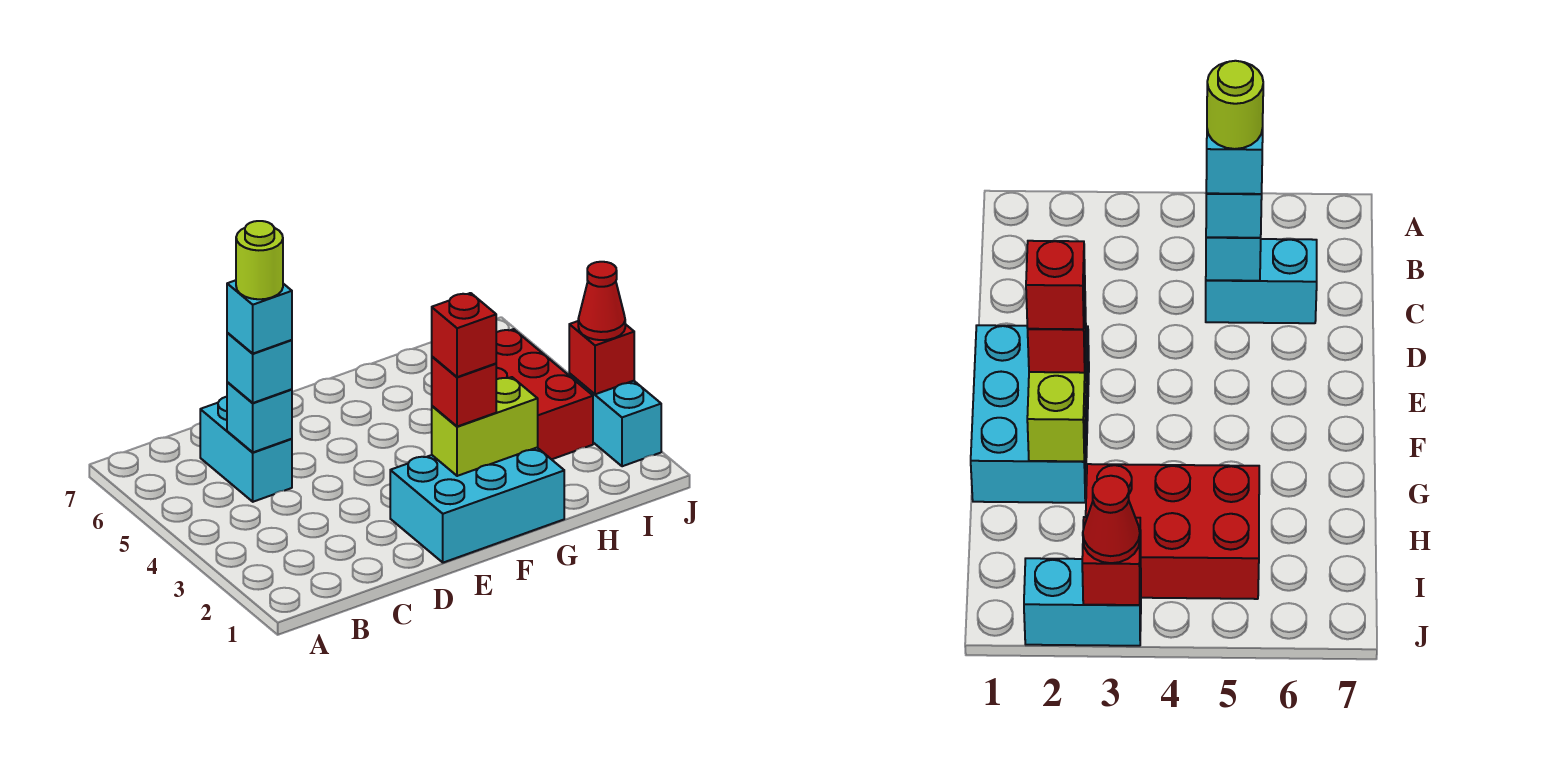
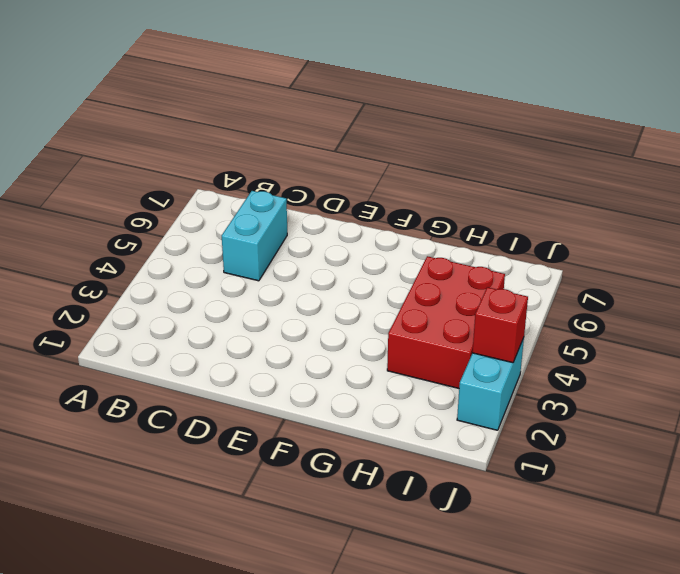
none -> cyan brick E1:G2 level 1
none -> cyan brick C5 level 2
none -> lime brick F2:G2 level 2

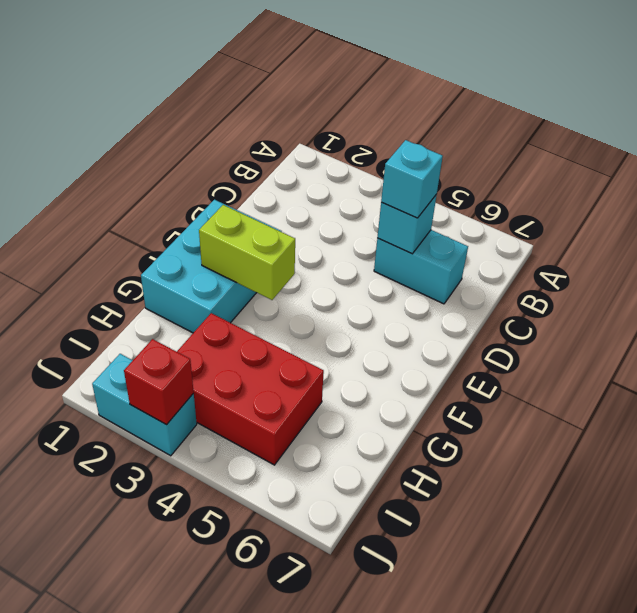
lime brick F2:F3 level 2 -> lime brick F2:G2 level 2
none -> red brick F2 level 3
none -> red cone J3 level 3
none -> cyan brick C5 level 4

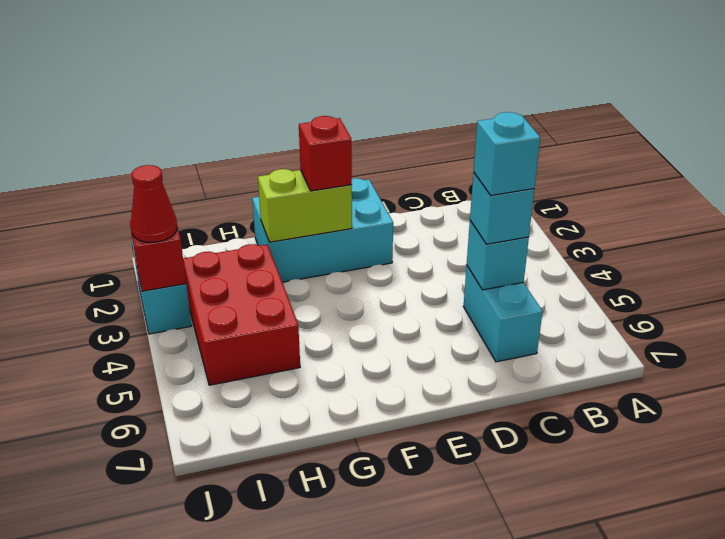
none -> red brick F2 level 4
none -> lime round brick C5 level 5

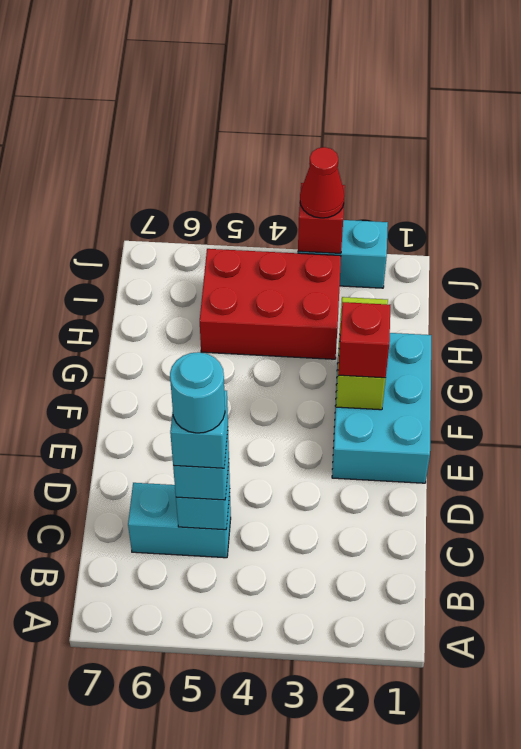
cyan round brick C5 level 5 -> lime round brick C5 level 5
none -> red brick F2 level 4

